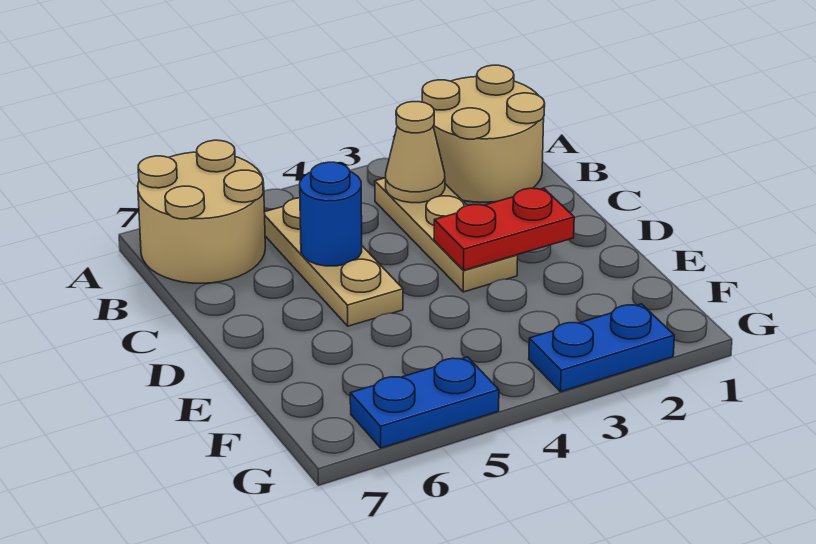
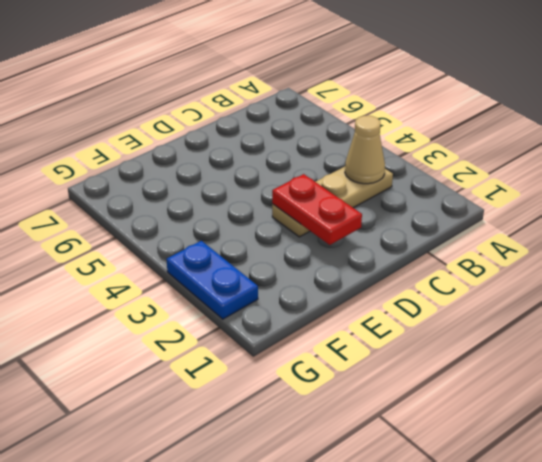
none -> tan round brick A1:B2 level 1
none -> tan round brick A6:B7 level 1

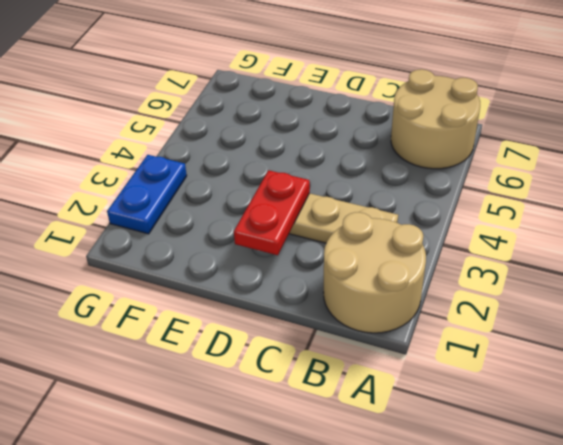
none -> tan plate B5:D5 level 1
none -> blue plate G5:G6 level 1

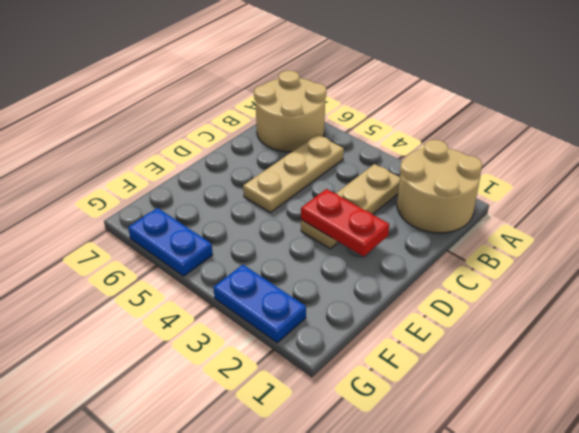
none -> tan cone B3 level 2
none -> blue round brick C5 level 2

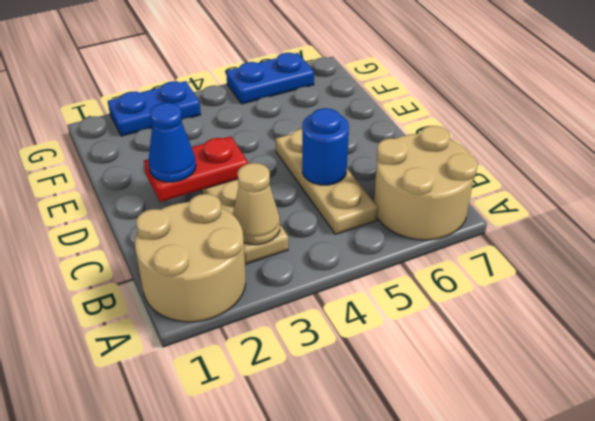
blue cone D2 level 3 -> none

